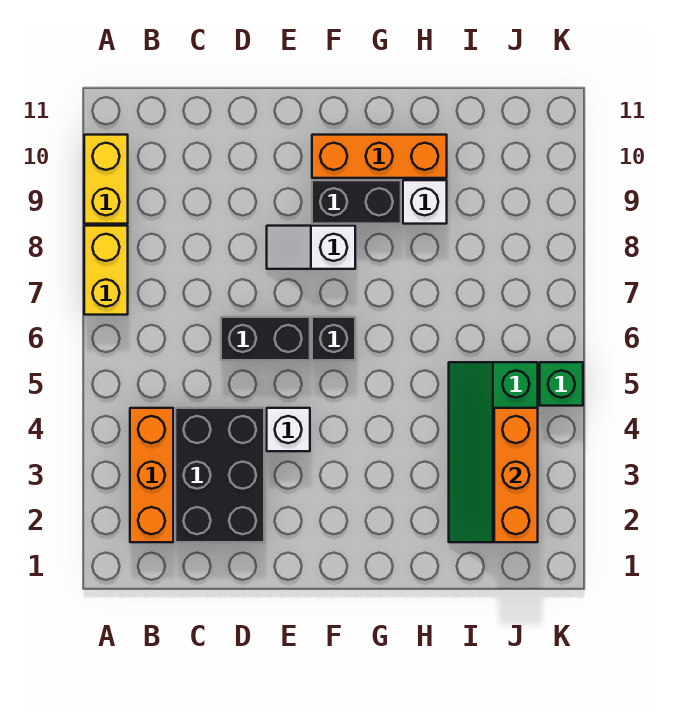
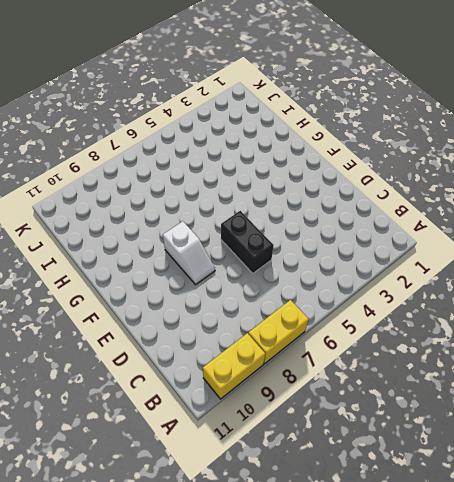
none -> orange brick B2:B4 level 1
none -> black brick C2:D4 level 1
none -> white brick E4 level 1

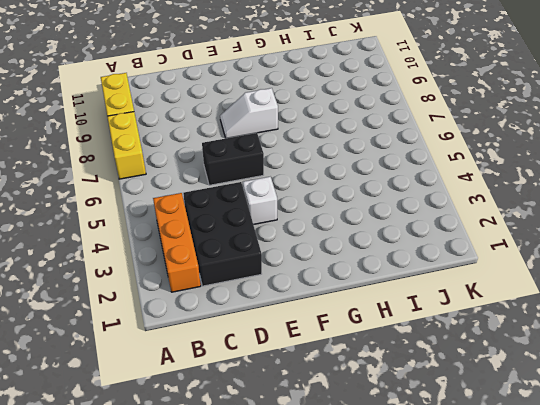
none -> black brick F6 level 1
none -> black brick F9:G9 level 1
none -> orange brick F10:H10 level 1

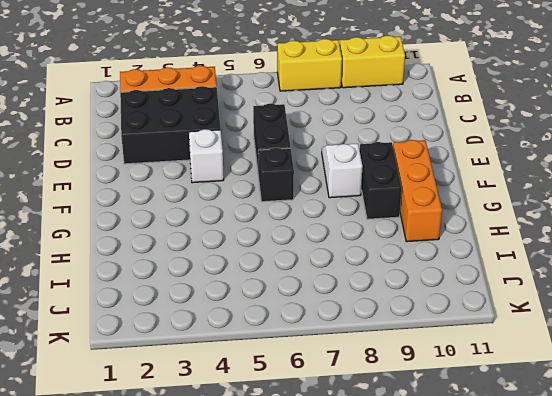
none -> white brick H9 level 1
none -> green slope I2:J5 level 1 top J
none -> green brick K5 level 1

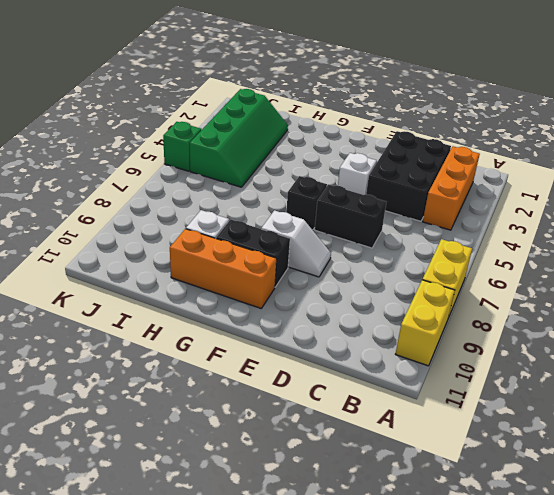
none -> orange brick J2:J4 level 2

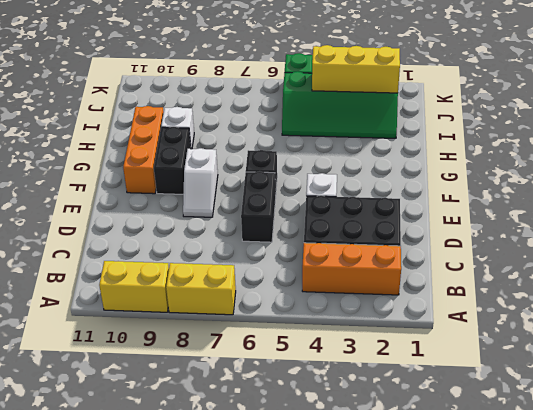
yellow brick J2:J4 level 2 -> orange brick J2:J4 level 2

